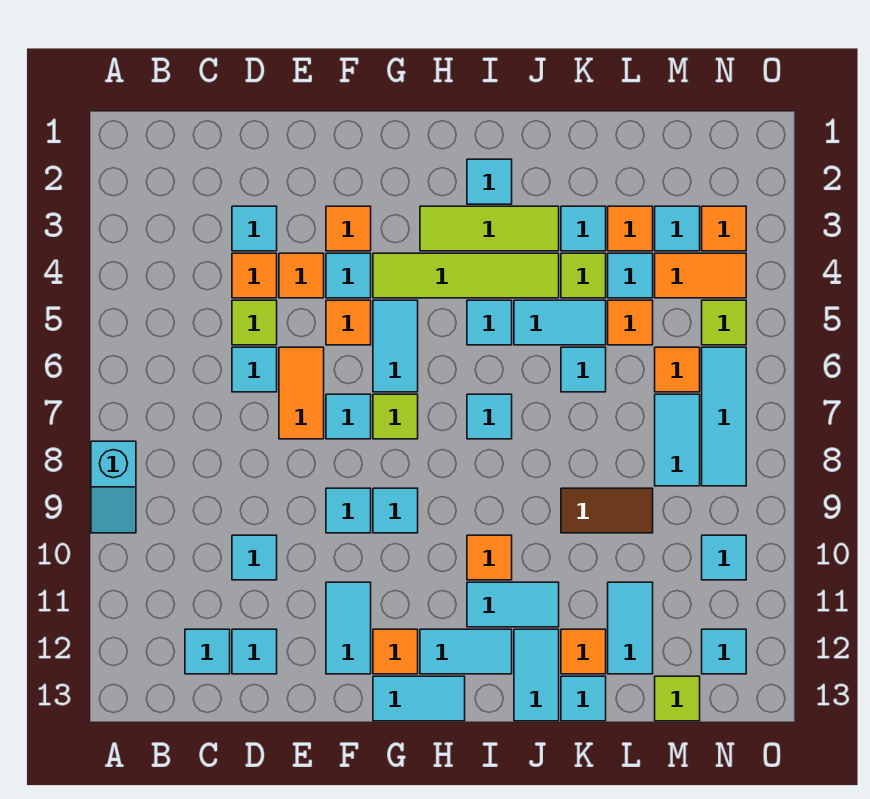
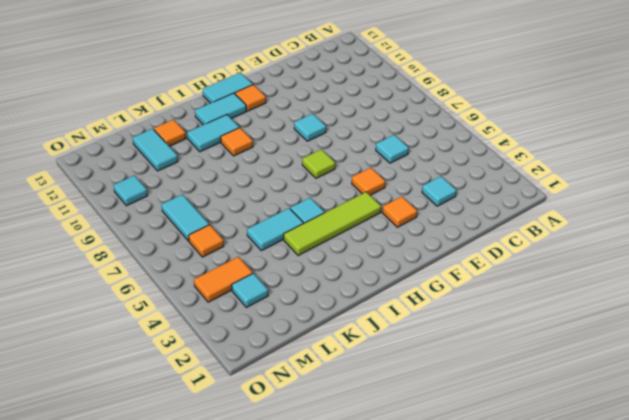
none -> cyan slope A8:A9 level 1 top 8
none -> cyan tile C12 level 1
none -> orange tile D4 level 1
none -> lime tile D5 level 1

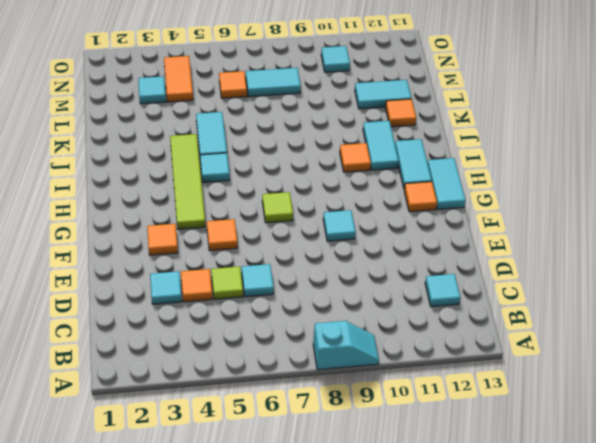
none -> cyan tile D10 level 1
none -> cyan tile D12 level 1
none -> orange tile E4 level 1
none -> orange tile E6:E7 level 1

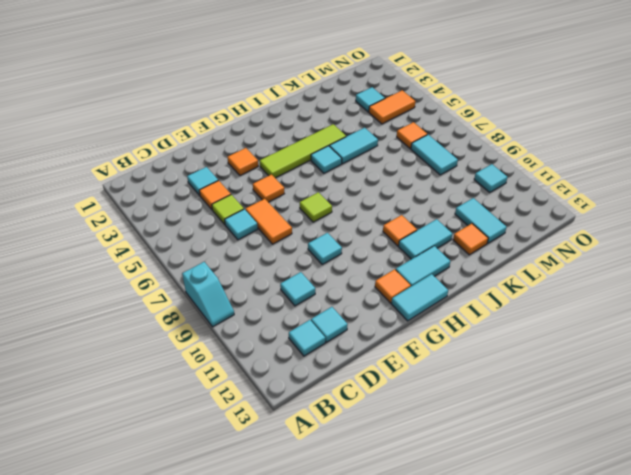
none -> orange tile E4 level 1
none -> cyan tile F4 level 1
none -> cyan tile F7 level 1
none -> cyan tile F11:F12 level 1

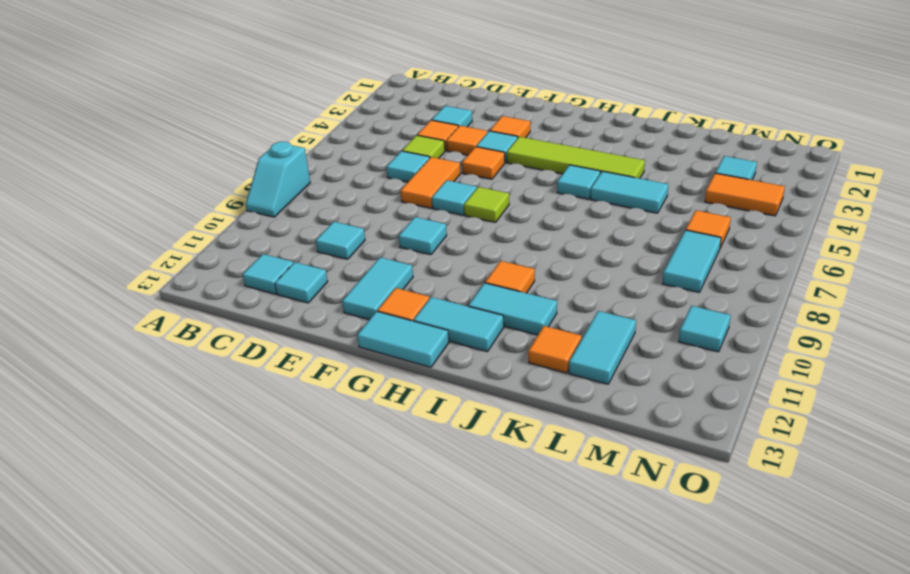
none -> cyan tile G5:G6 level 1
none -> cyan tile G9 level 1
none -> lime tile H3:J3 level 1
none -> cyan tile I2 level 1

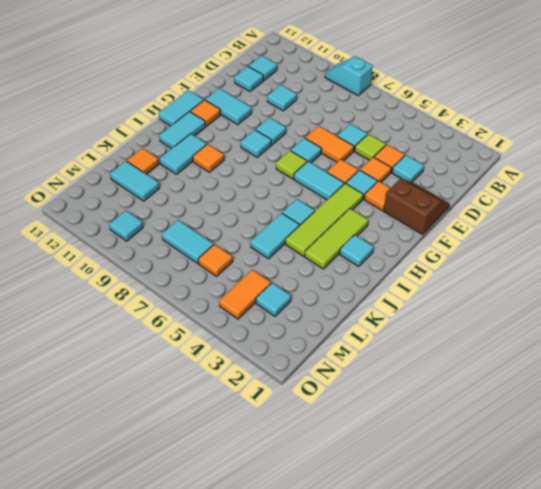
brown slope E1:F2 level 1 top F -> none
none -> cyan tile I7 level 1
none -> cyan tile J12:J13 level 1
none -> cyan tile K3 level 1
none -> lime tile K4 level 1

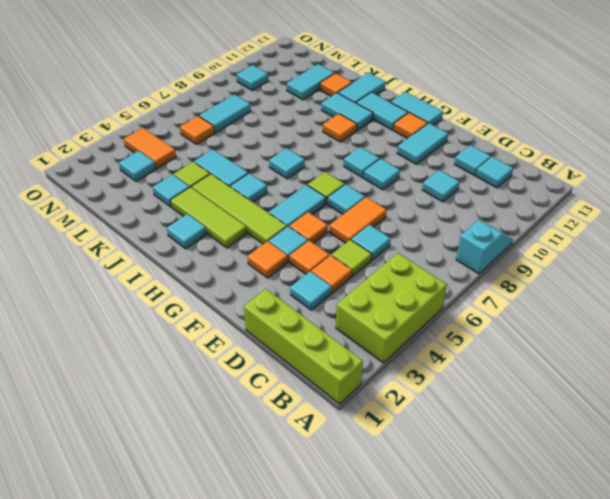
lime brick A1:D1 level 1 -> none
lime brick A3:B5 level 1 -> none
none -> cyan tile K6 level 1
none -> brown tile K9:L9 level 1
none -> cyan tile K13 level 1
none -> orange tile L3 level 1

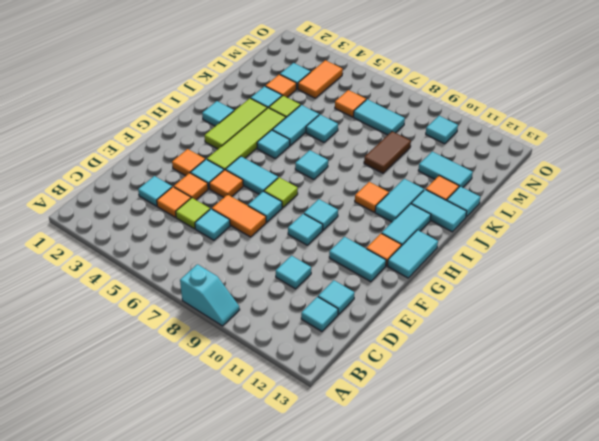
none -> cyan tile L4 level 1
none -> orange tile L5 level 1
none -> lime tile M13 level 1
none -> orange tile N3 level 1

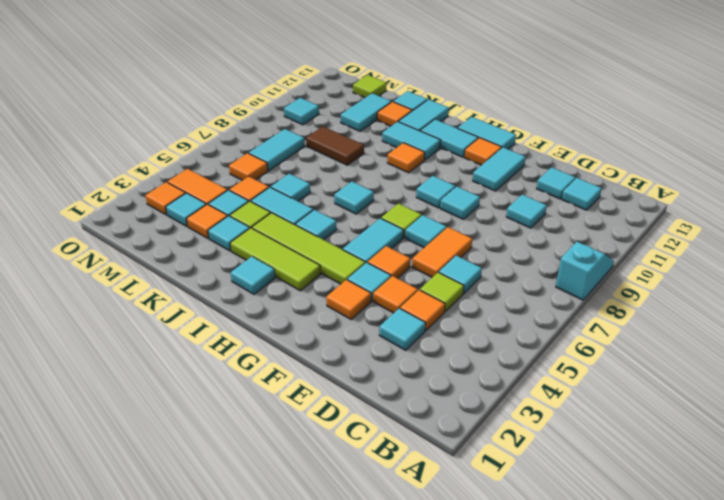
none -> lime tile N5 level 1
none -> cyan tile N6:N8 level 1
none -> cyan tile N12 level 1

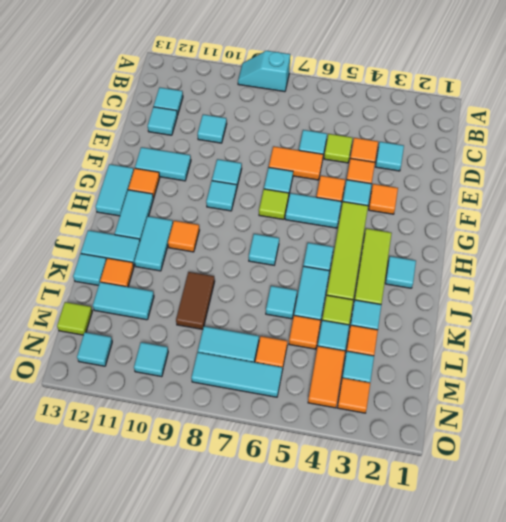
none -> lime tile N5 level 1

